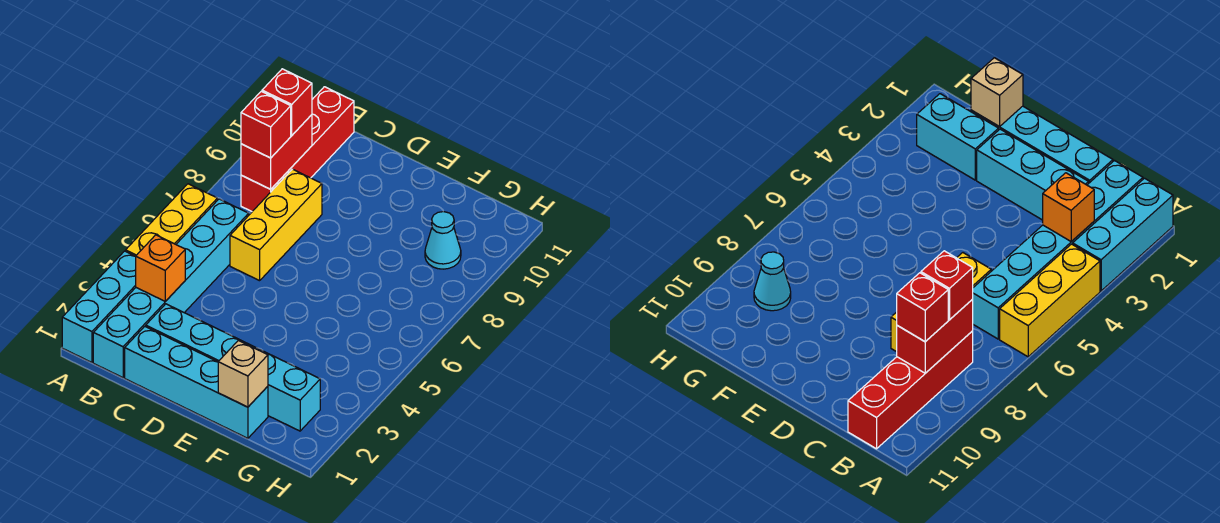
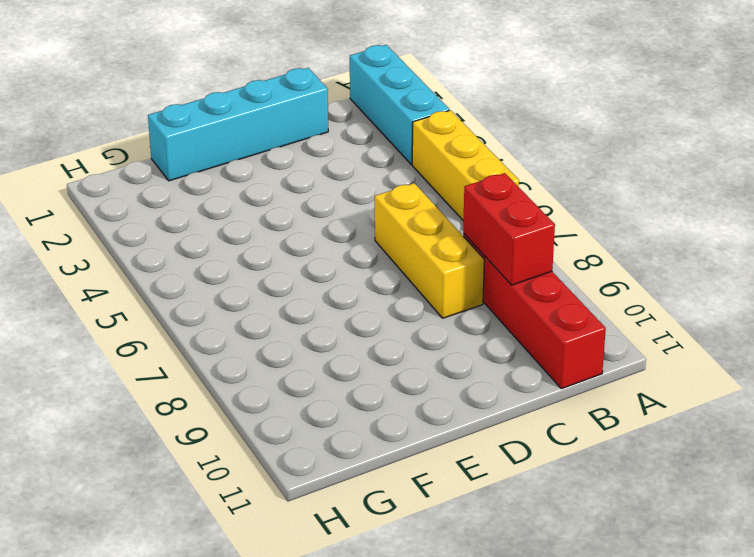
none -> cyan brick B1:B6 level 1
none -> cyan brick C2:E2 level 1
none -> cyan brick F2:G2 level 1

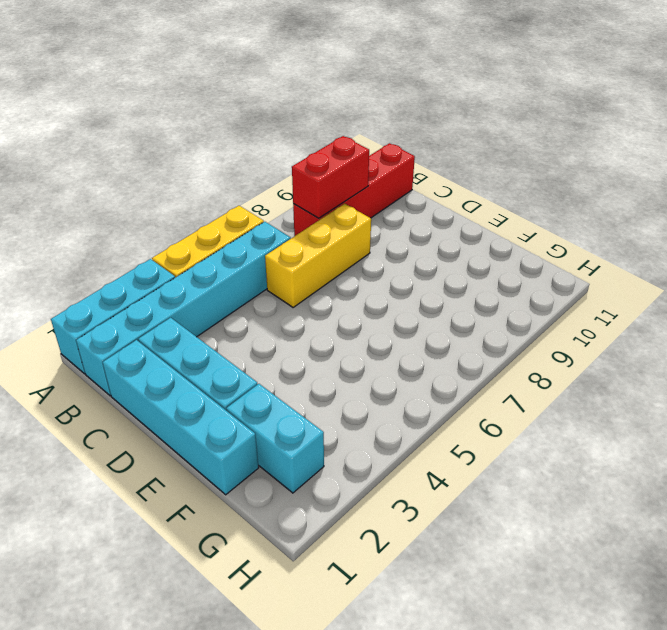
none -> cyan cone G9 level 1
none -> orange brick B3 level 2
none -> tan brick F1 level 2

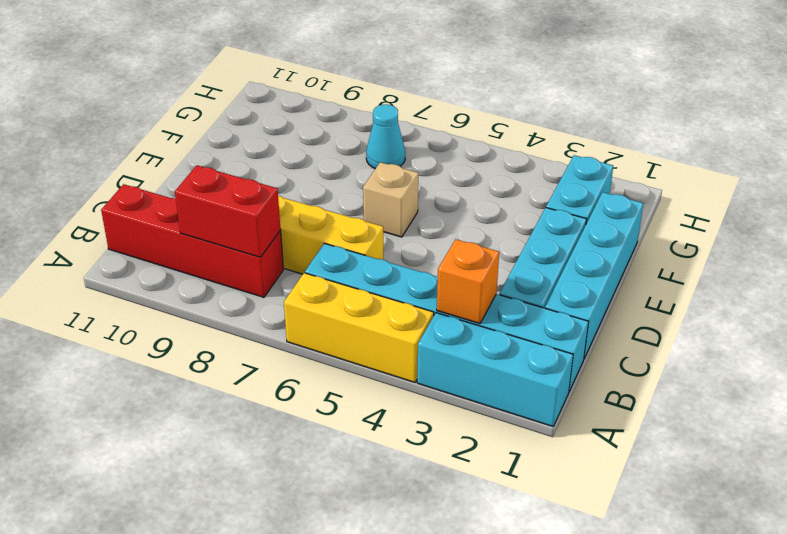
tan brick E6 level 1 -> tan brick F1 level 2
cyan cone G7 level 1 -> cyan cone G9 level 1
none -> red brick B8 level 3
none -> red brick B9 level 3

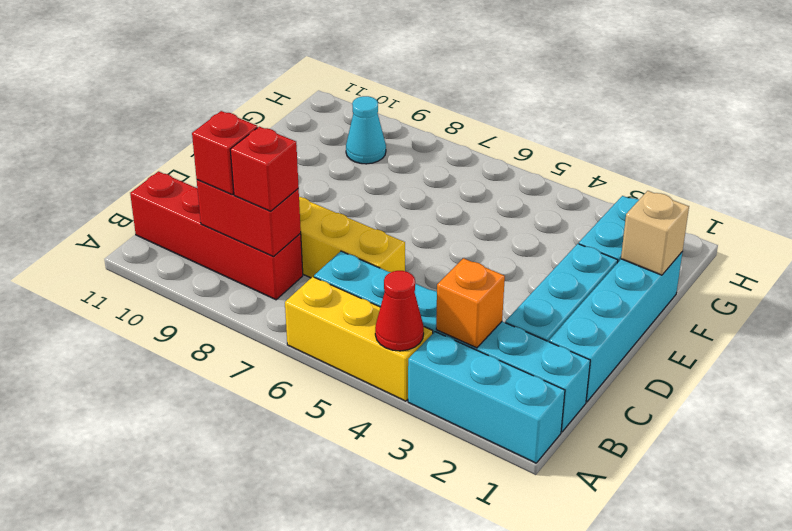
red cone A4 level 2 -> none

